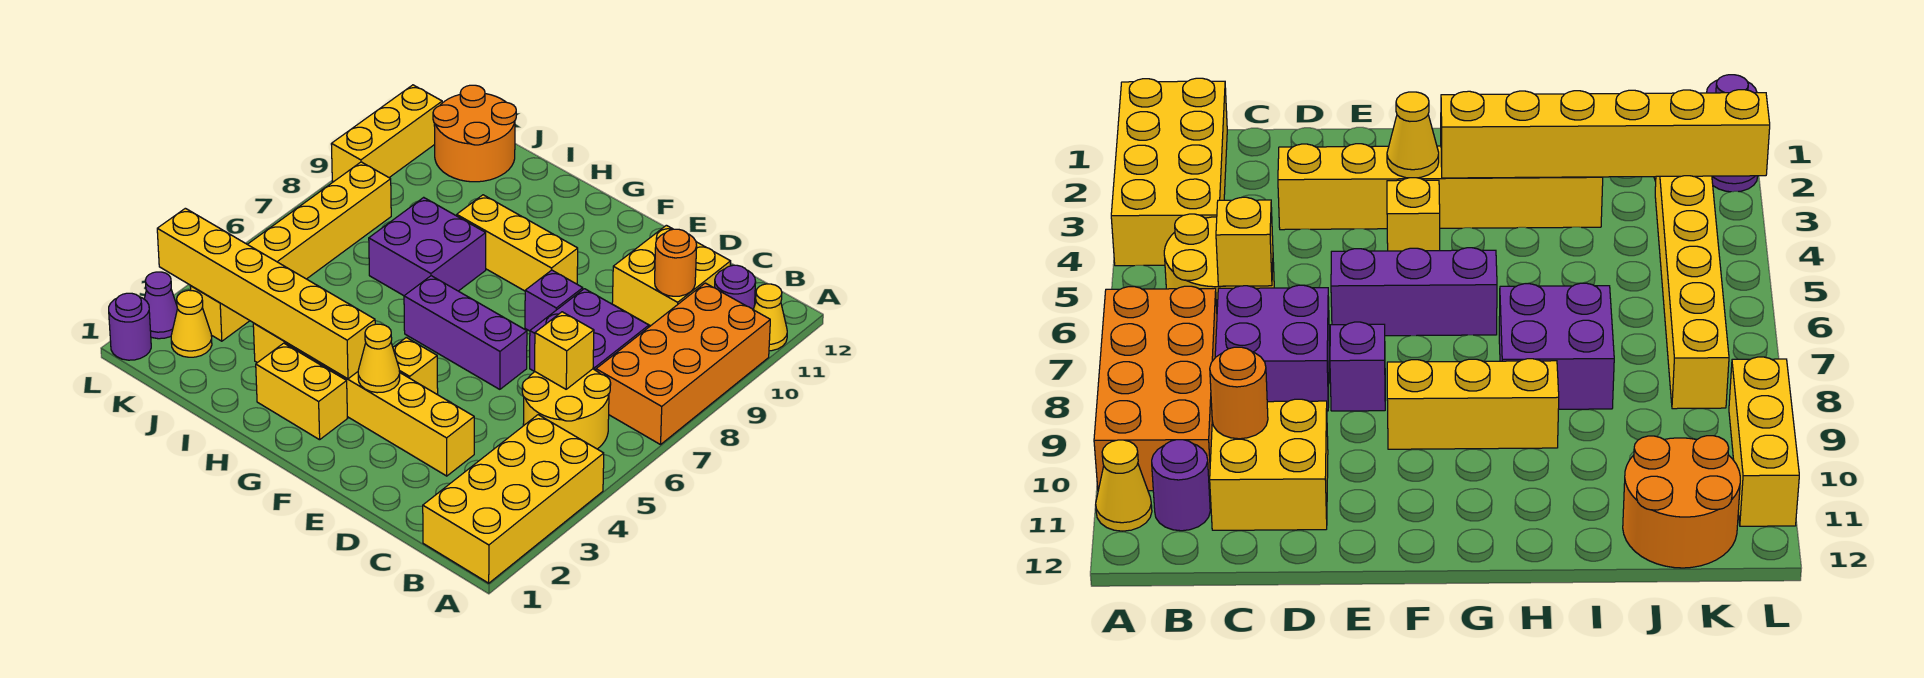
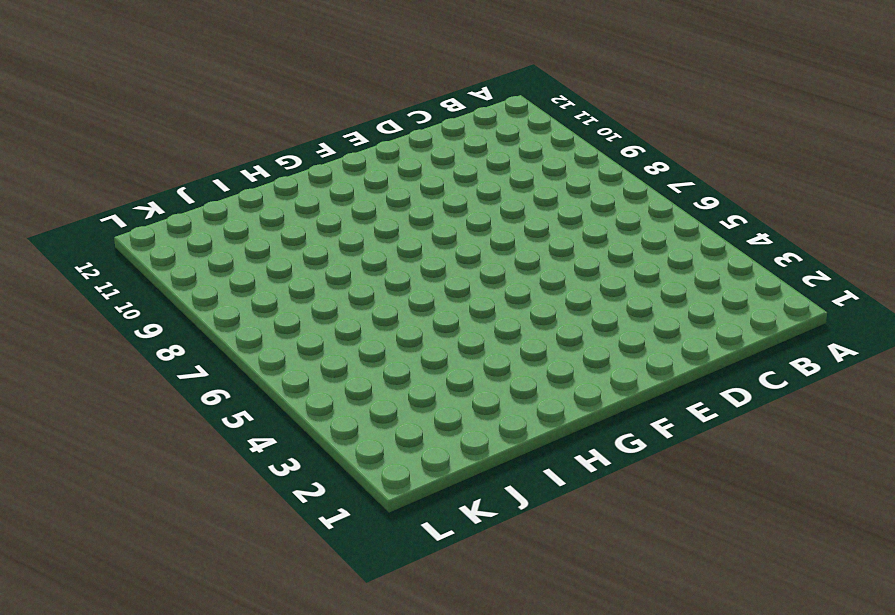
none -> yellow brick A1:B4 level 1
none -> orange brick A7:B10 level 1
none -> yellow cone A11 level 1

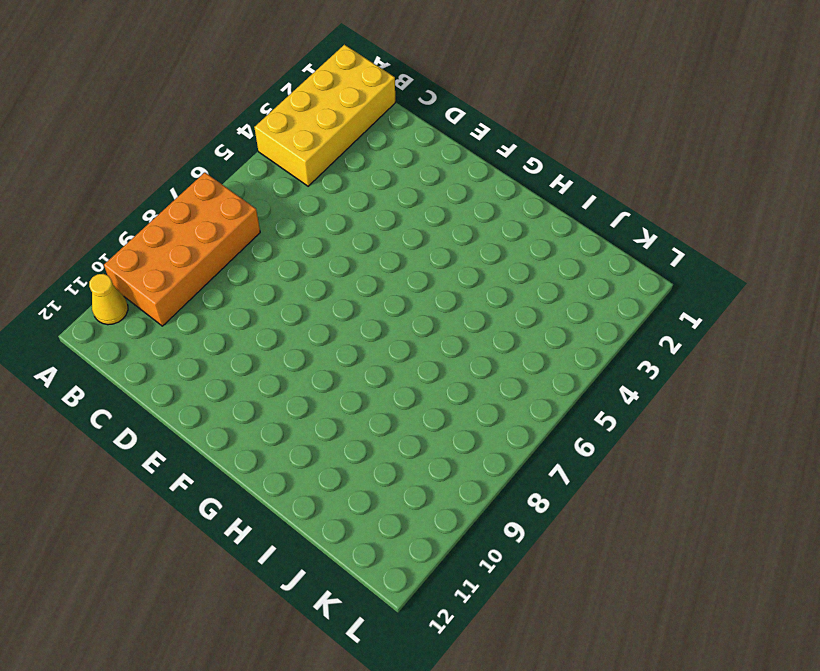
none -> yellow round brick B5:C6 level 1
none -> purple round brick B11 level 1
none -> purple brick C7:D8 level 1

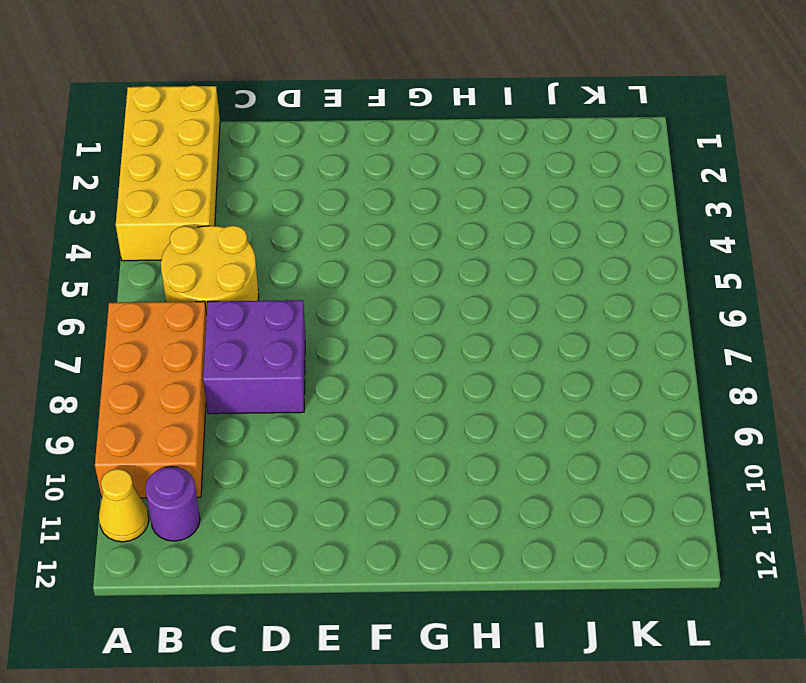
none -> yellow brick C10:D11 level 1
none -> yellow brick D3:I3 level 1
none -> purple brick E6:G6 level 1

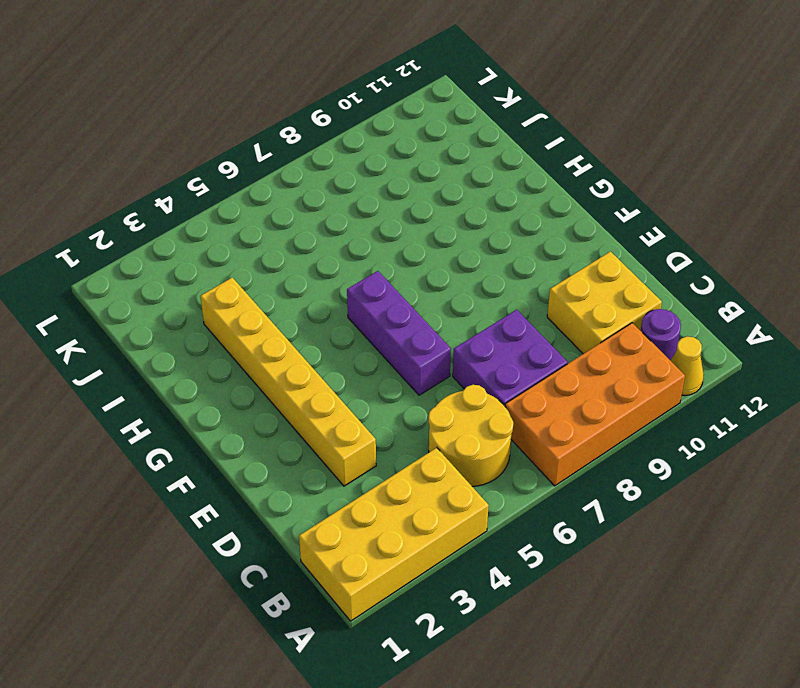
none -> purple brick E8 level 1
none -> yellow brick F4 level 1
none -> yellow brick F9:H9 level 1

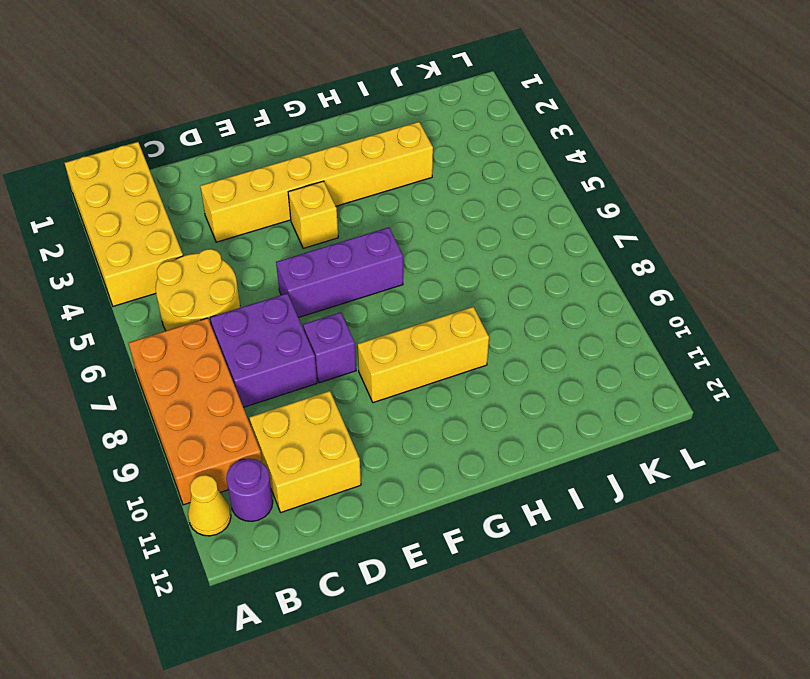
none -> yellow brick G2:H2 level 1
none -> purple brick H7:I8 level 1
none -> orange round brick J11:K12 level 1

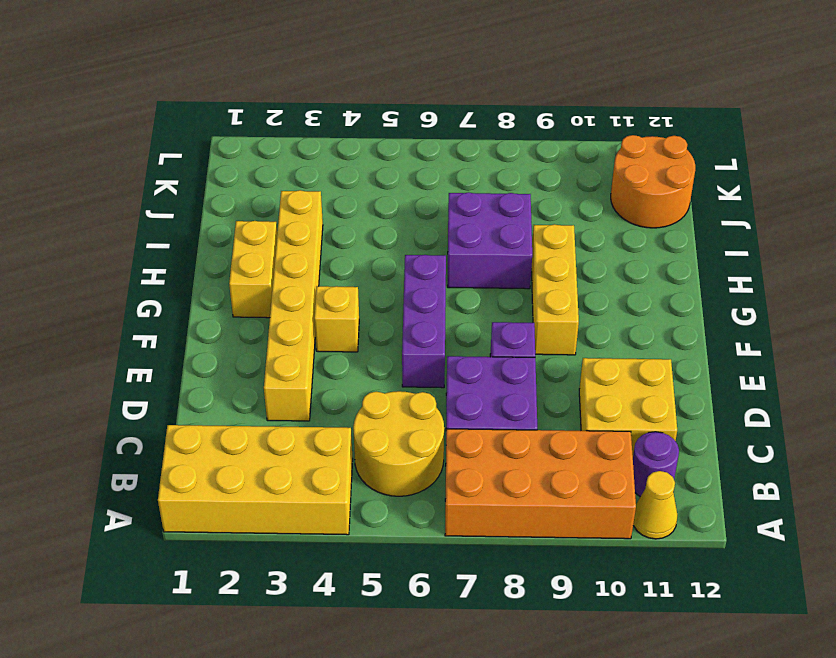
none -> yellow cone K2 level 1
none -> yellow brick K3:K8 level 1
none -> purple round brick L1 level 1

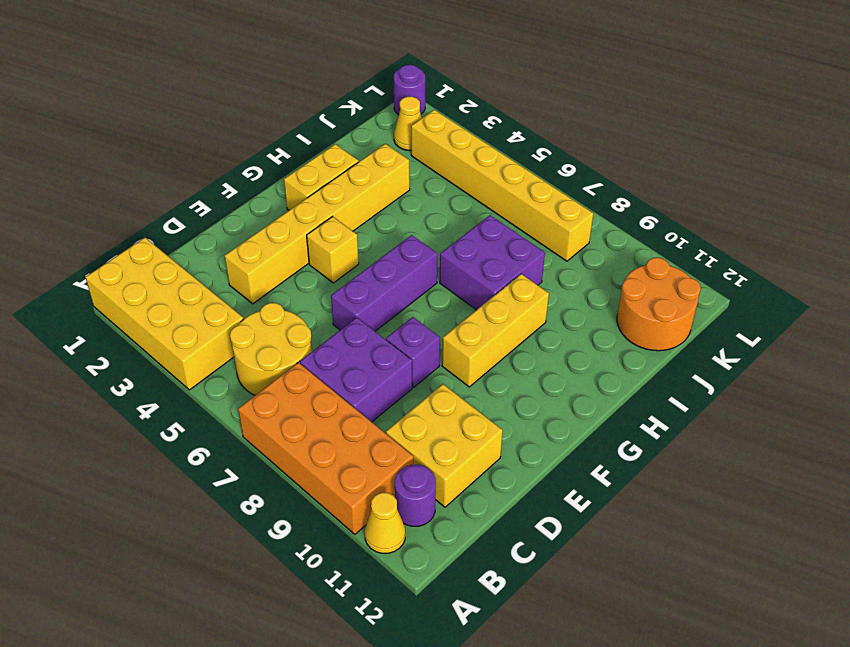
none -> purple cone L2 level 1
none -> yellow brick L9:L11 level 1
none -> yellow brick C6 level 2

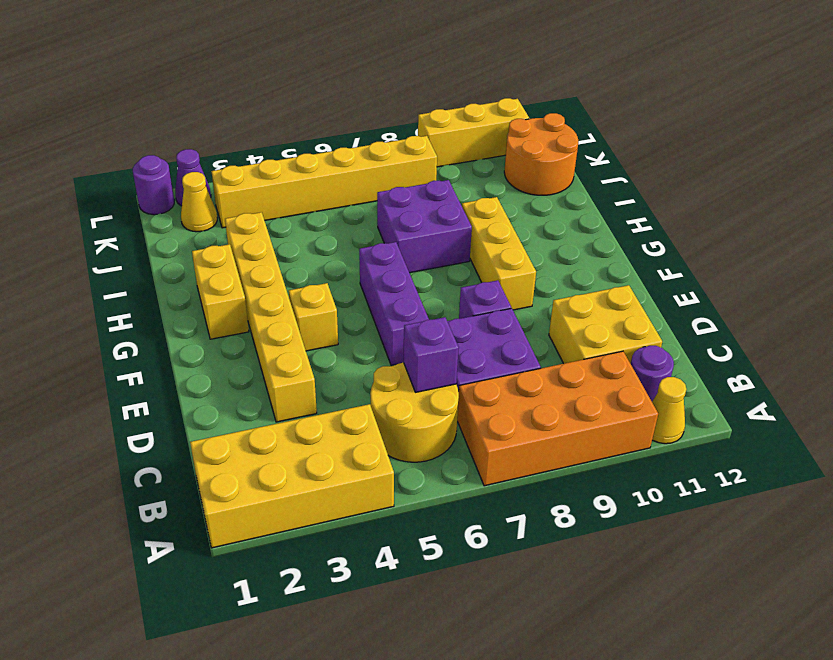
purple brick C6 level 2 -> yellow brick C6 level 2
none -> orange round brick C10 level 2
none -> yellow cone F3 level 2
none -> yellow brick G3:L3 level 2

